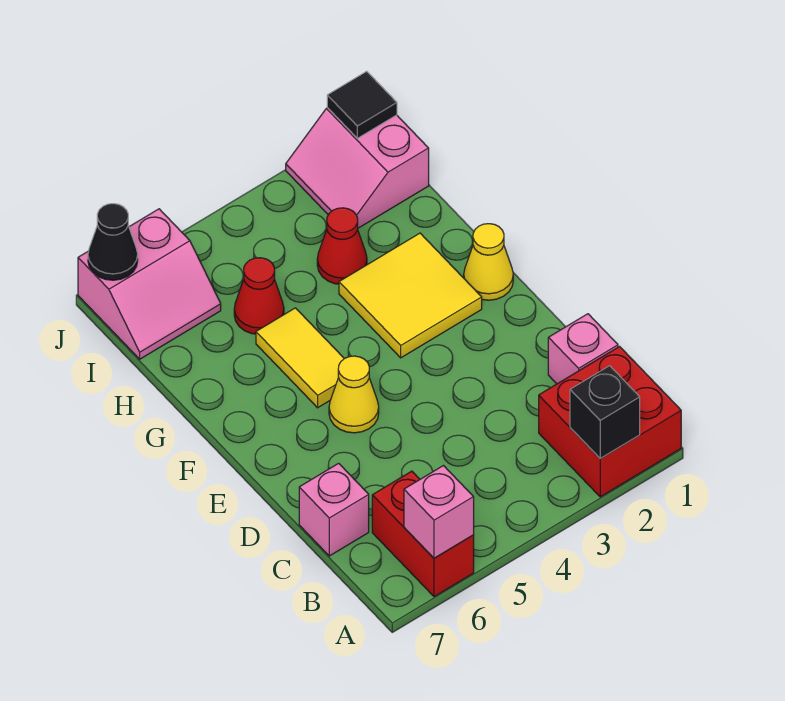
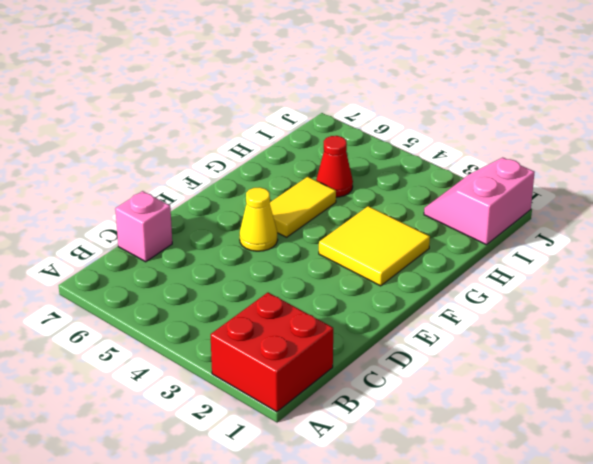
none -> red brick A6:B6 level 1
none -> pink brick C1 level 1
none -> yellow cone F1 level 1

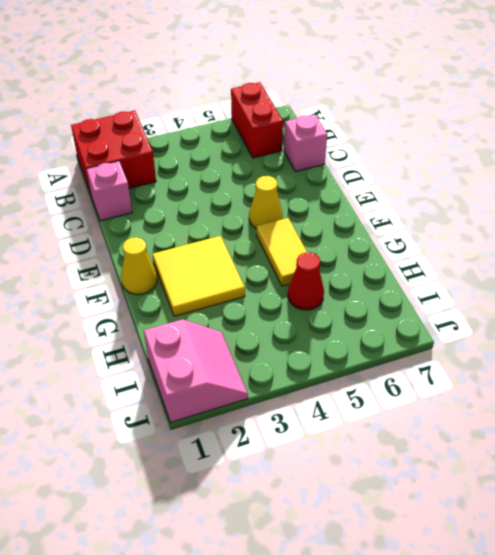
none -> red cone H3 level 1
none -> pink slope I6:J7 level 1 top J
none -> black brick A2 level 2

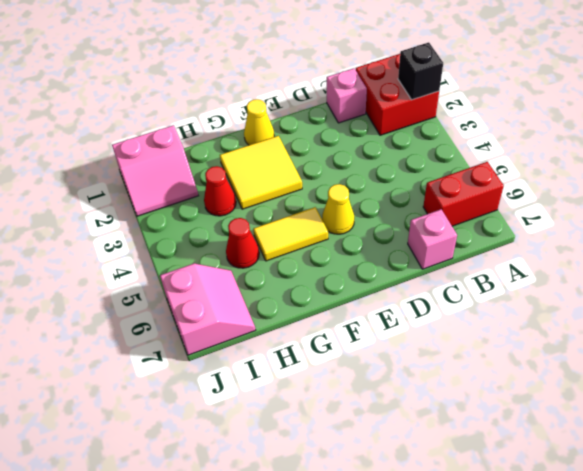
none -> pink brick A6 level 2
none -> black tile J1 level 2
none -> black cone J7 level 2

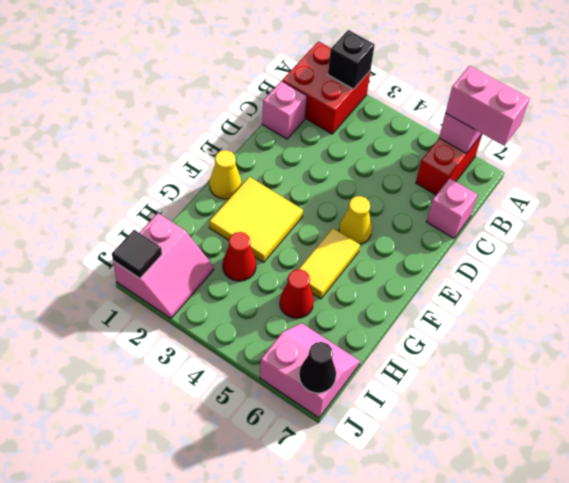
pink brick A6:A7 level 3 -> none

